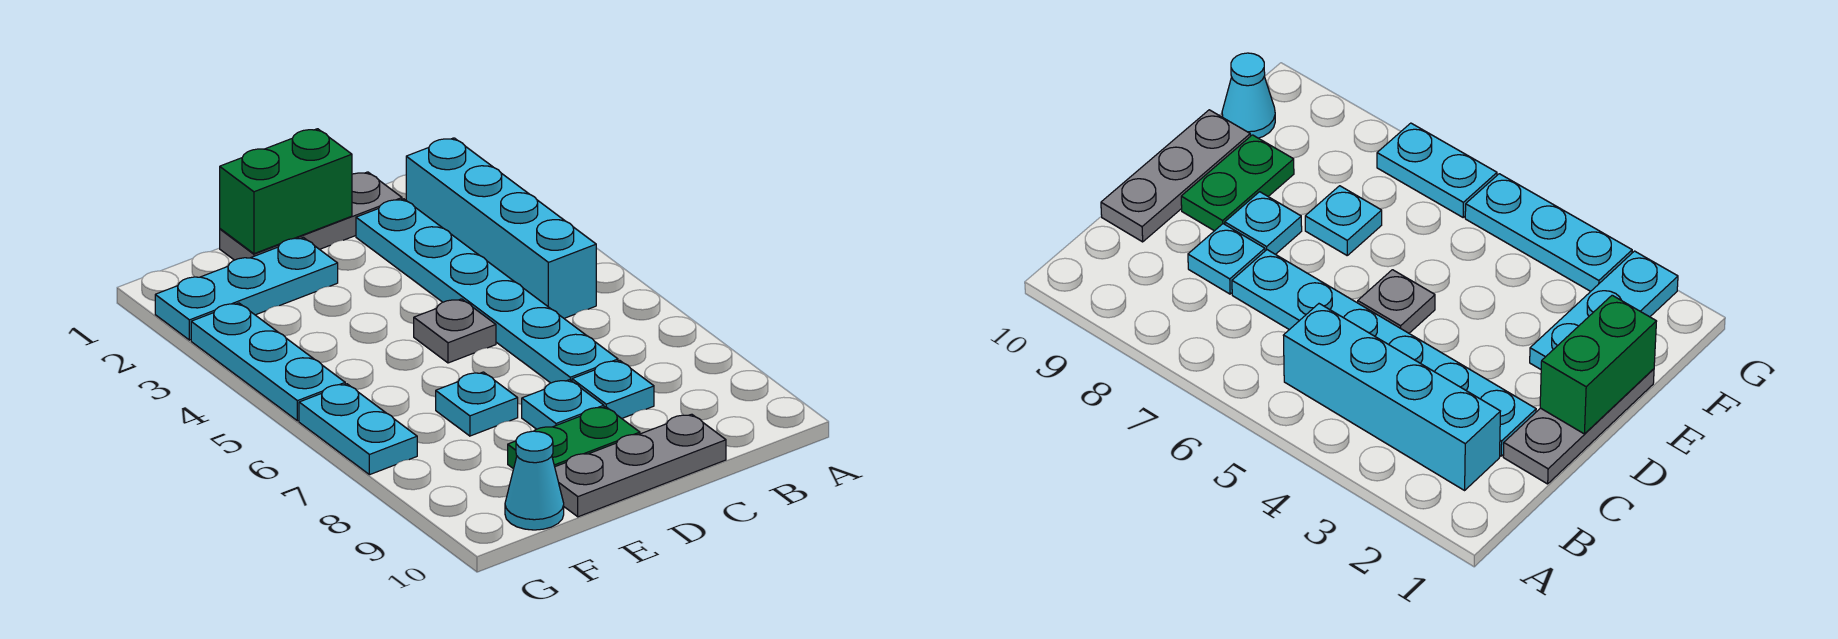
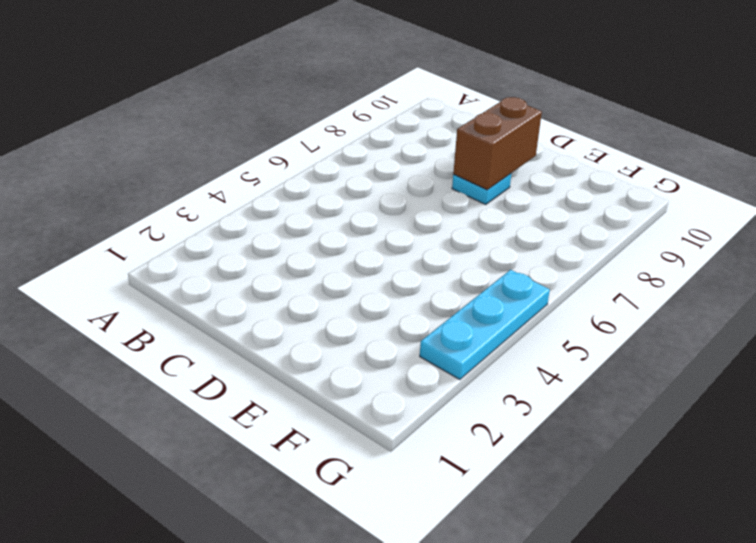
brown brick D8:D9 level 2 -> none
none -> cyan brick B2:B5 level 1
none -> grey plate C1:E1 level 1
none -> cyan plate C2:C7 level 1

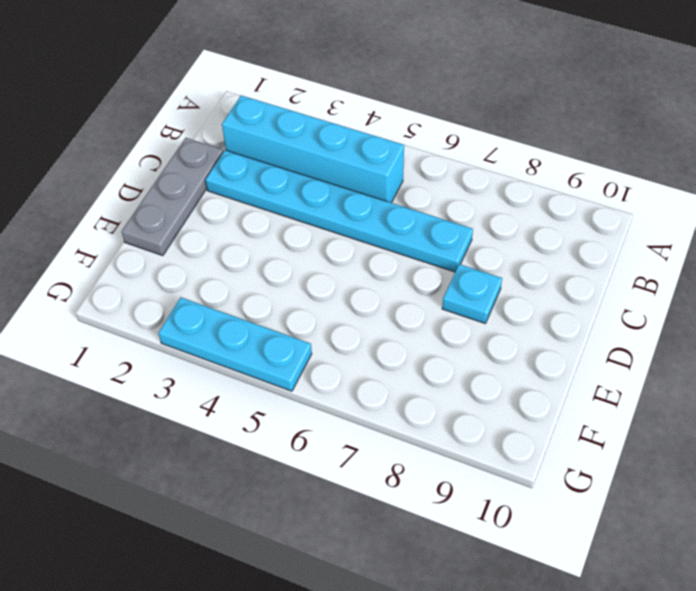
none -> cyan plate C8 level 1
none -> grey plate C10:E10 level 1
none -> grey plate D5 level 1

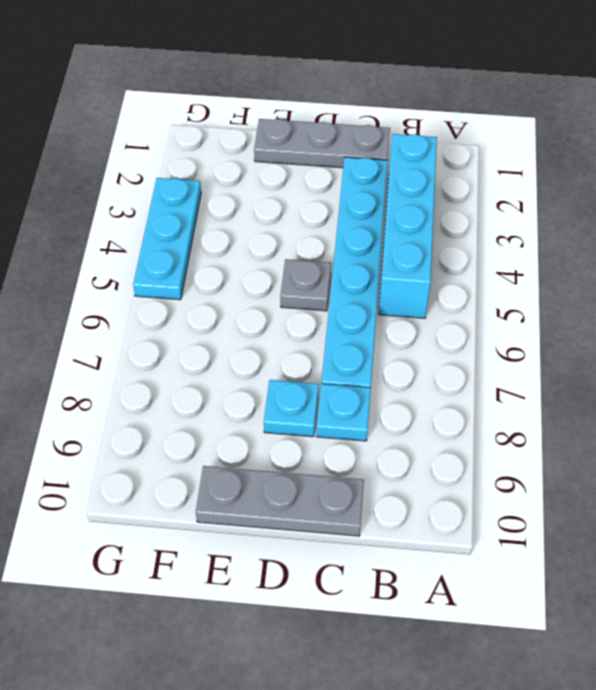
none -> green plate D9:E9 level 1
none -> cyan plate E2:G2 level 1
none -> cyan plate E7 level 1

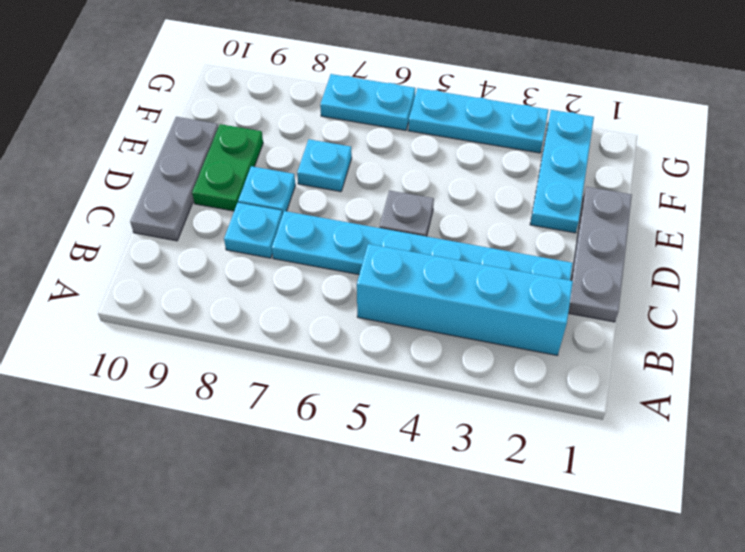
none -> cyan cone F10 level 1
none -> green brick D1:E1 level 2

